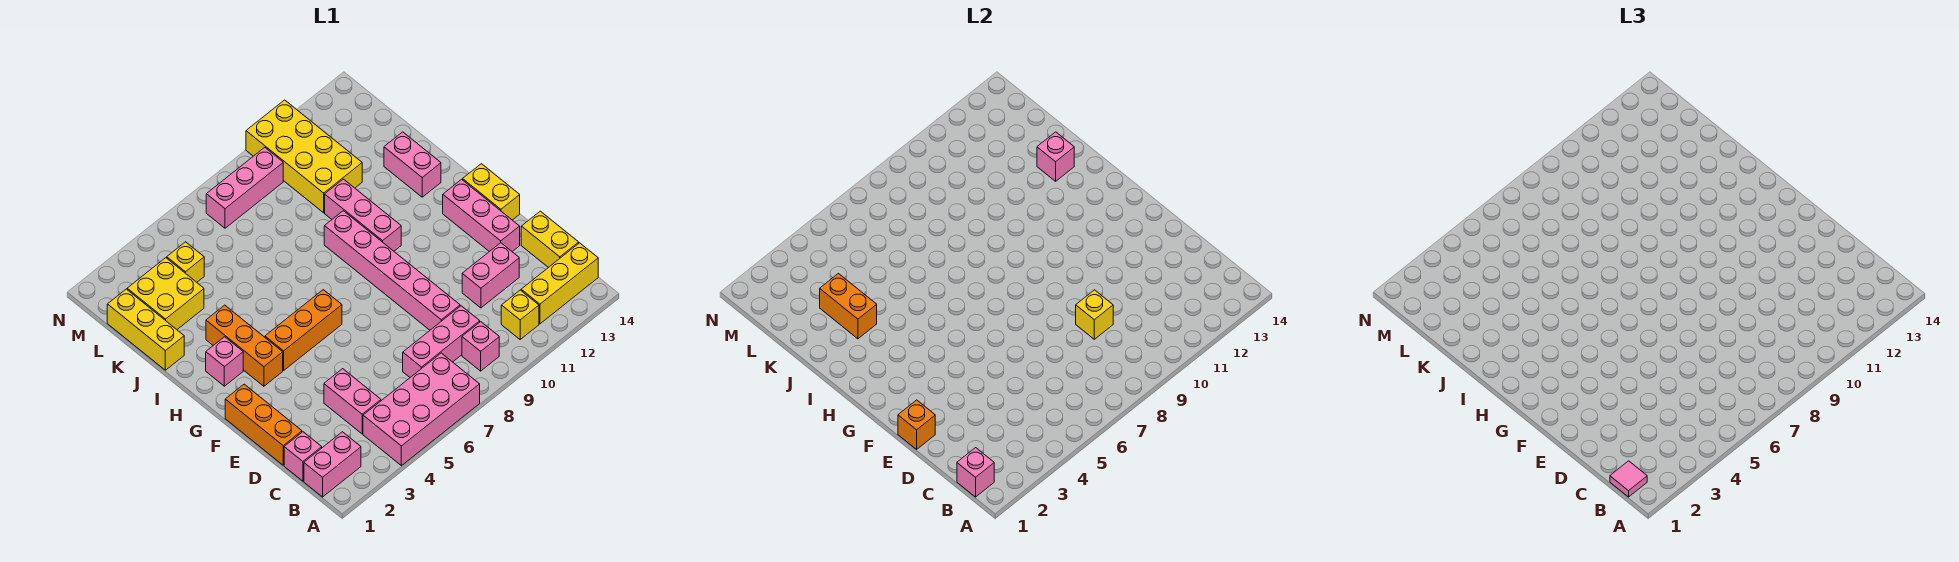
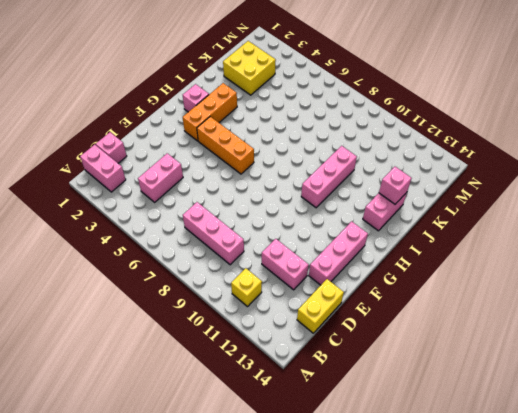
none -> pink brick A4:B7 level 1
none -> pink brick B9 level 1
none -> yellow brick B12:B14 level 1
none -> orange brick D1:F1 level 1

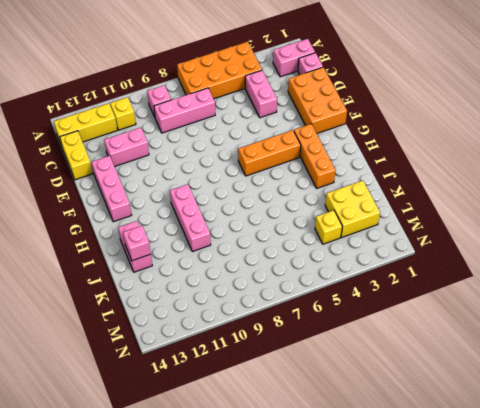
orange brick A4:B7 level 1 -> pink brick A4:B7 level 1
orange brick D1:F2 level 1 -> orange brick D1:F1 level 1
none -> pink brick D9:I9 level 1
none -> yellow brick F14:G14 level 1
none -> pink brick H2 level 1
none -> yellow brick J1:L1 level 1

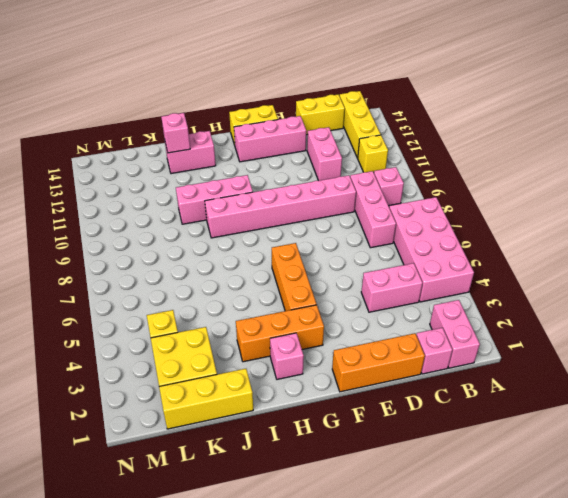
none -> yellow brick K10:N11 level 1
none -> pink brick M7:M9 level 1
none -> pink brick B1 level 2
none -> yellow brick D9 level 2

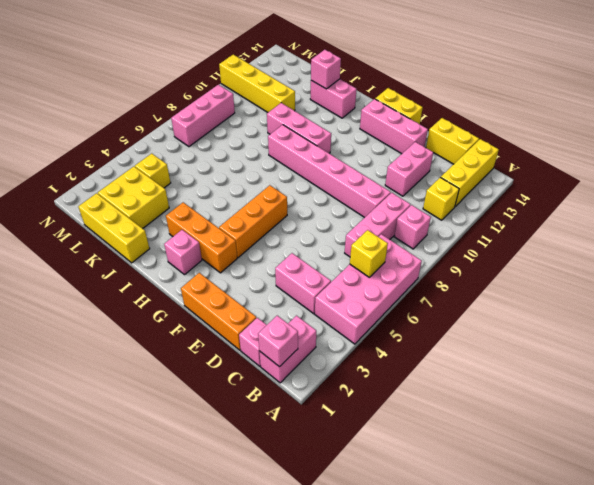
yellow brick B6 level 2 -> yellow brick D9 level 2
yellow brick K11:N11 level 1 -> yellow brick K10:N11 level 1
none -> orange brick E1 level 2
none -> orange brick J3:K3 level 2
none -> pink tile B1 level 3

